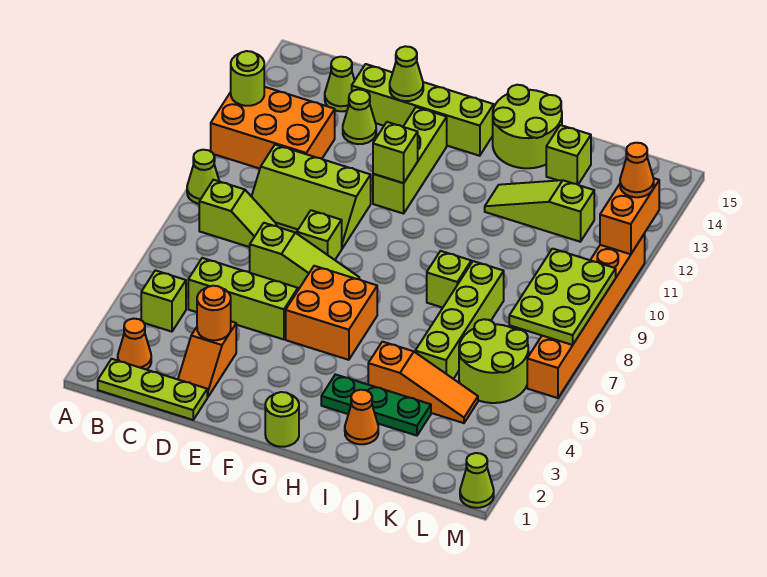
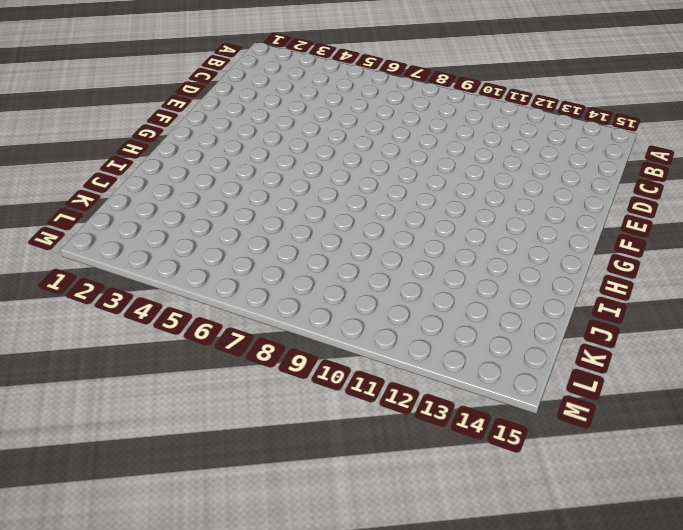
none -> lime cone A9 level 1
none -> orange brick A11:C12 level 1
none -> lime plate B1:D1 level 1
none -> orange cone B2 level 1

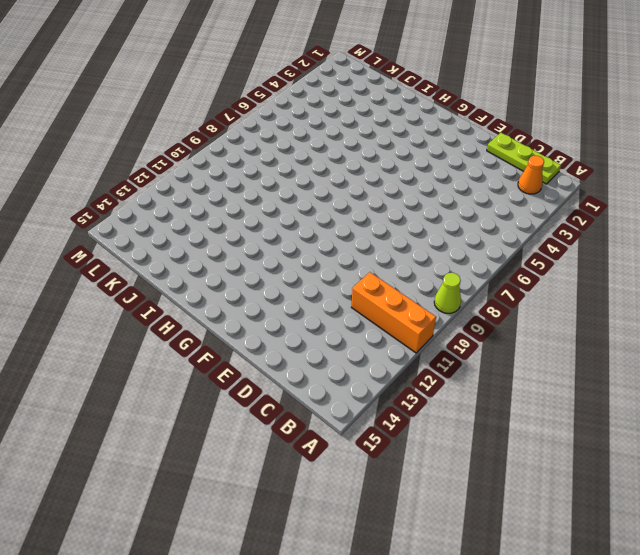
orange brick A11:C11 level 1 -> orange brick A11:C12 level 1
none -> lime brick B4 level 1
none -> lime slope B8:C8 level 1 top B
none -> lime brick C5:E5 level 1
none -> lime slope C9:E10 level 1 top 10

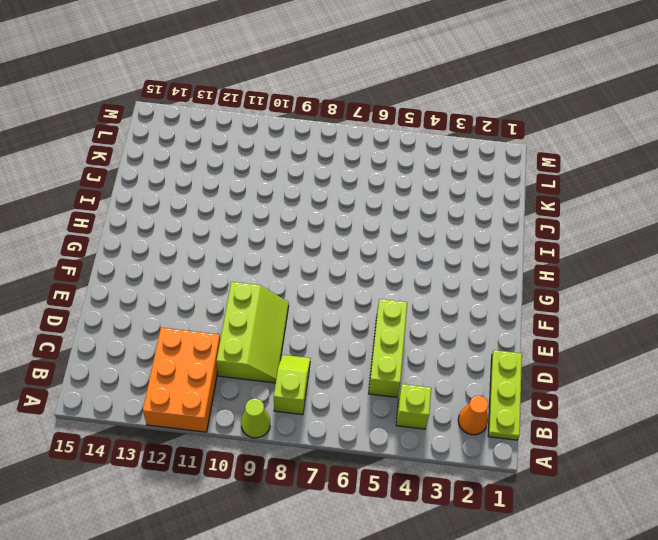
none -> lime cone C14 level 1
none -> orange slope D2:D3 level 1 top 3
none -> lime slope D7:F7 level 1 top D
none -> lime cone D13 level 1

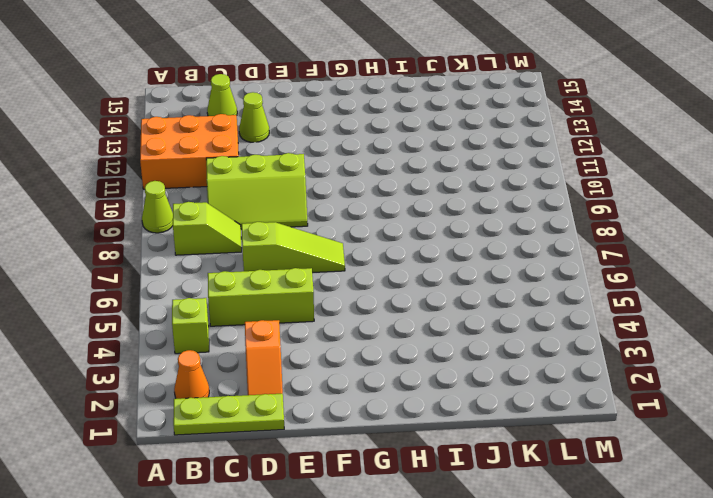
none -> lime brick D14:G14 level 1
none -> lime brick E8 level 1
none -> orange brick F5:G6 level 1
none -> lime brick F11:F13 level 1

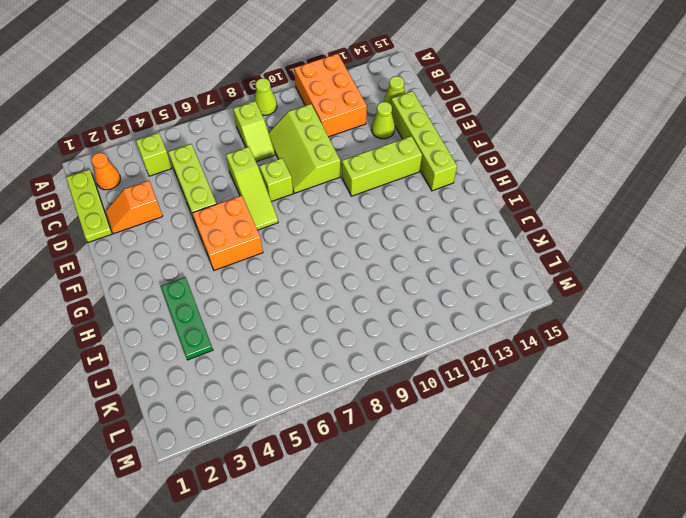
none -> lime round brick G1 level 1
none -> lime round brick H14:I15 level 1
none -> orange cone I2 level 1
none -> orange slope I4:K4 level 1 top I

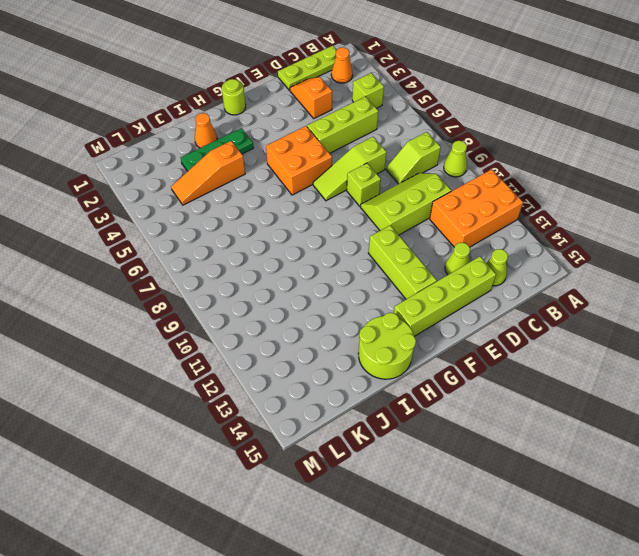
none -> lime brick I8 level 1
none -> lime slope I12:K12 level 1 top K
none -> lime brick J5:J8 level 1
none -> lime brick J14 level 1

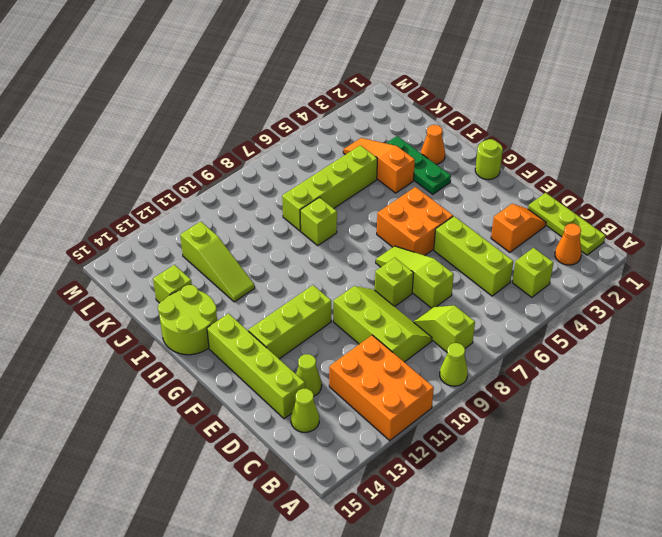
none -> lime round brick K5:L6 level 1
none -> lime cone M1 level 1
none -> orange brick M6:M11 level 1
none -> lime round brick A12 level 2

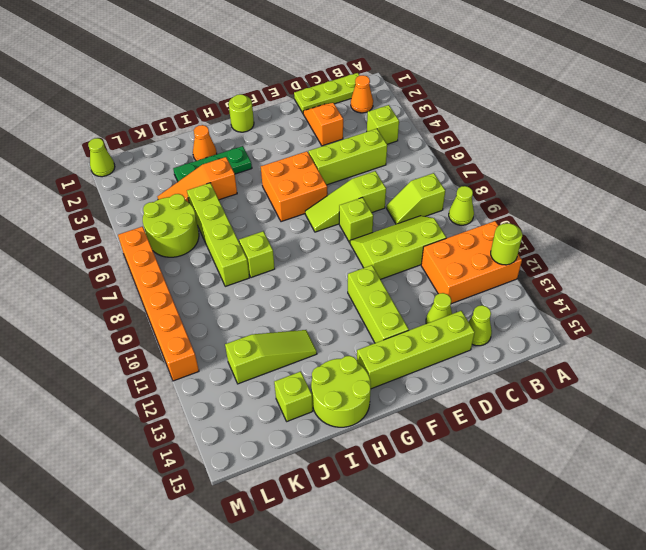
none -> orange round brick D3 level 2
none -> lime cone E14 level 2
none -> lime brick F11 level 2
none -> lime plate L7:M9 level 2

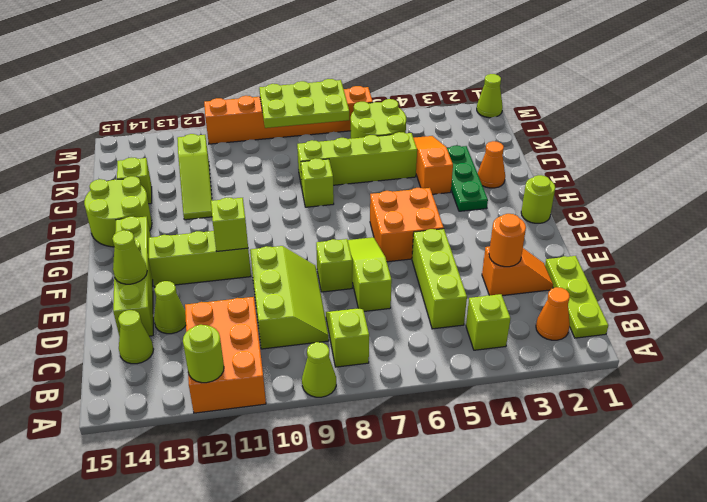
none -> orange brick M11:M12 level 2
none -> orange cone M12 level 3

